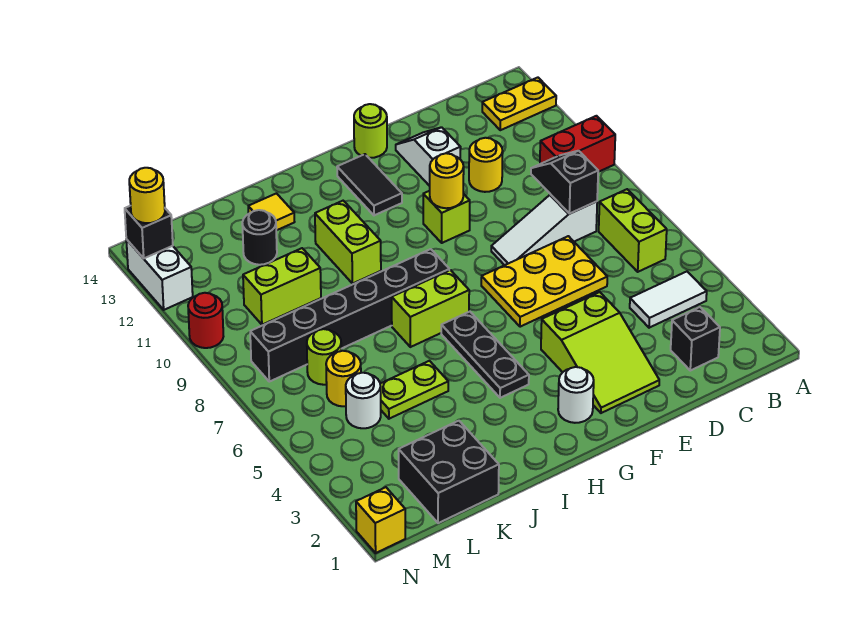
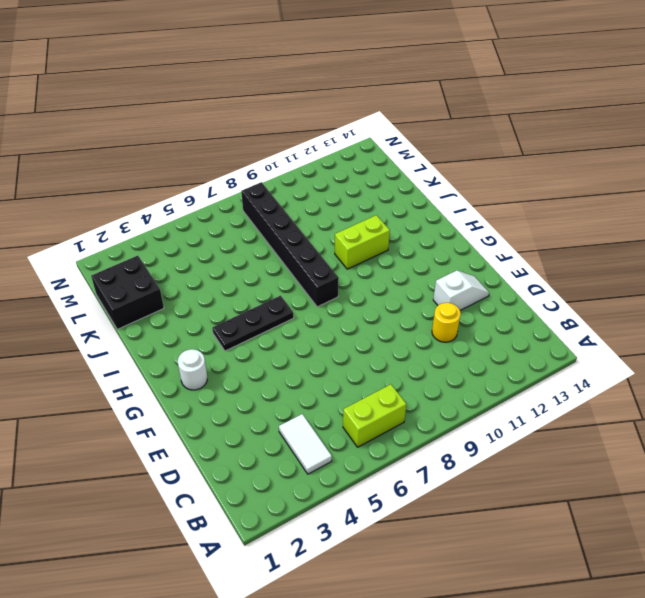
none -> red brick A10:B10 level 1
none -> yellow plate A13:B13 level 1
none -> black brick C2 level 1
none -> white slope C8:E8 level 1 top C

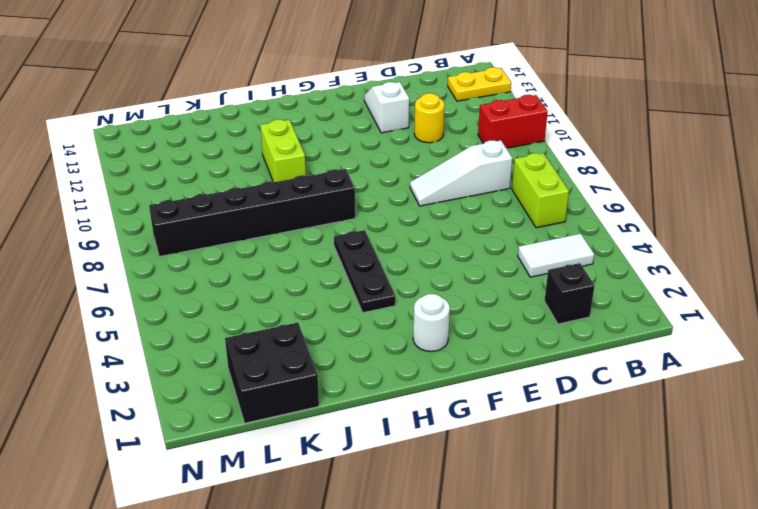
none -> yellow plate D6:F7 level 1
none -> lime slope E2:F4 level 1 top 4
none -> lime brick F10 level 1
none -> lime round brick F14 level 1

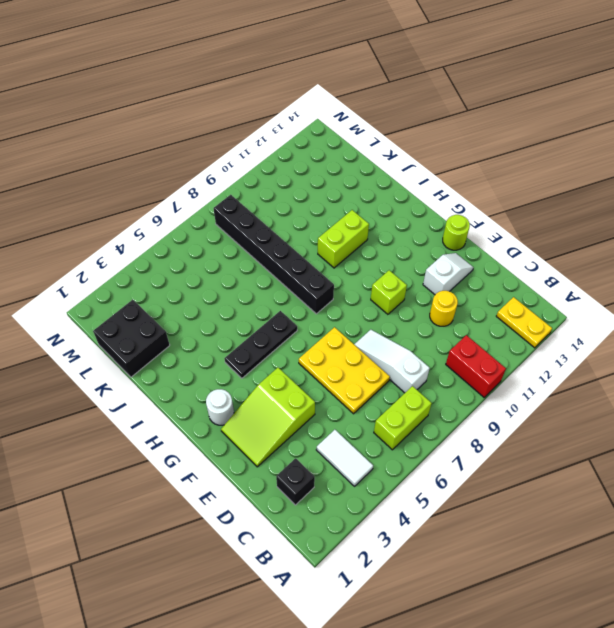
none -> black tile G12:G13 level 1
none -> lime brick H7:I7 level 1
none -> lime plate J5:K5 level 1
none -> yellow tile J13 level 1

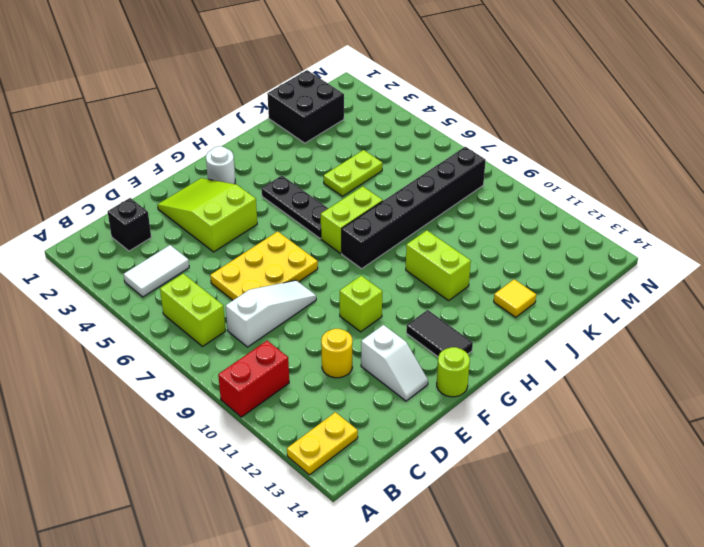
none -> lime brick K10:L10 level 1
none -> black round brick K12 level 1
none -> white round brick L5 level 1
none -> yellow round brick L6 level 1

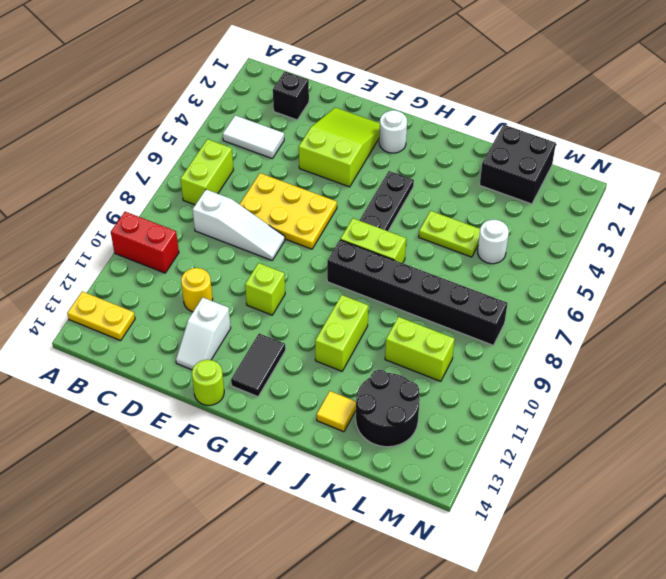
black round brick K12:L13 level 1 -> black round brick K12 level 1
none -> yellow round brick L6 level 1
none -> lime round brick L7 level 1
none -> yellow brick N1 level 1
none -> red round brick N10 level 1

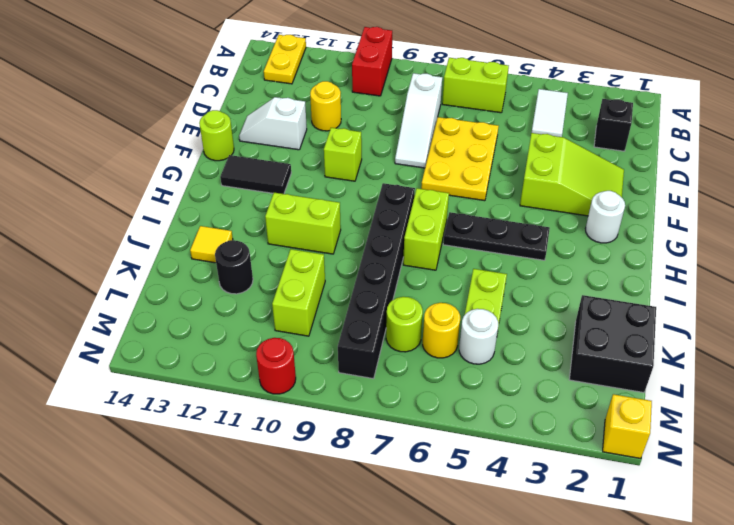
none -> white brick N12:N13 level 1
none -> black slope C8:C9 level 2 top 8
none -> yellow round brick F10 level 2
none -> black brick N13 level 2

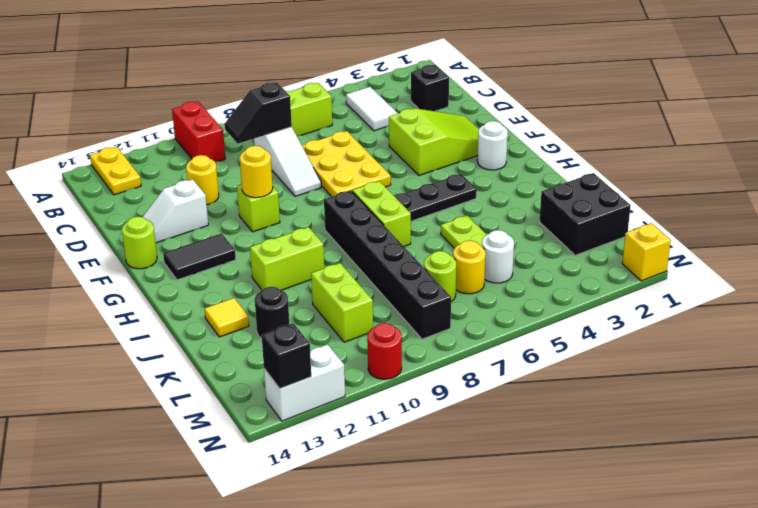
none -> yellow round brick N13 level 3

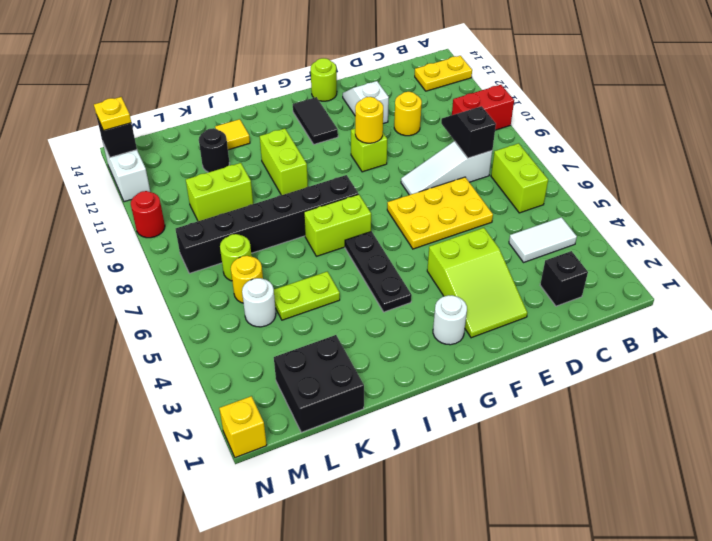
yellow plate N13 level 3 -> yellow round brick N13 level 3

